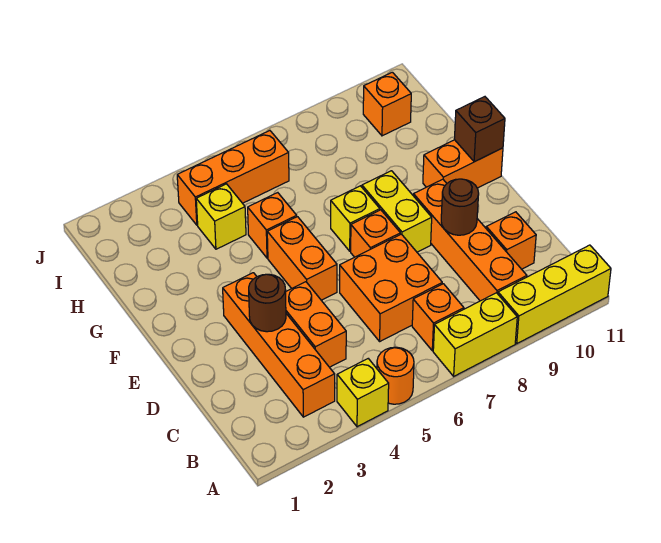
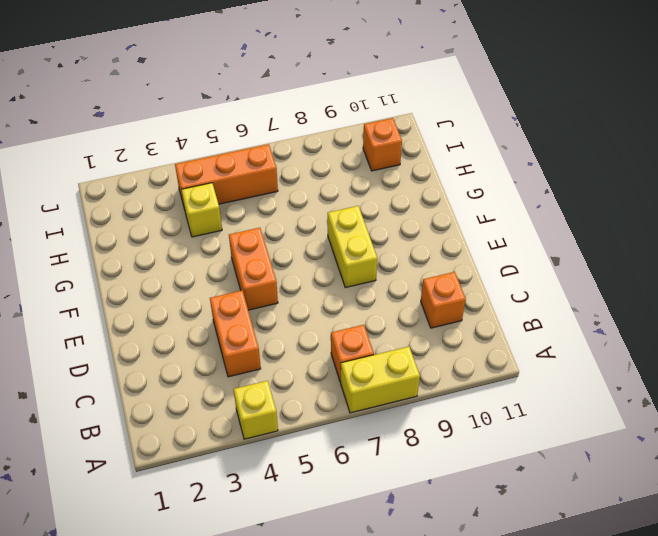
none -> orange round brick A5 level 1
none -> yellow brick A9:A11 level 1
none -> orange brick B3:E3 level 1

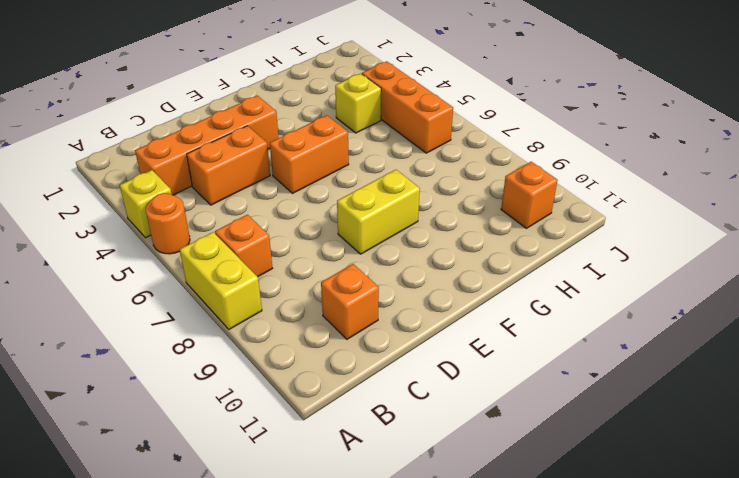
none -> yellow brick A9:A11 level 1
none -> orange brick B9:E9 level 1
none -> orange brick C6:D7 level 1

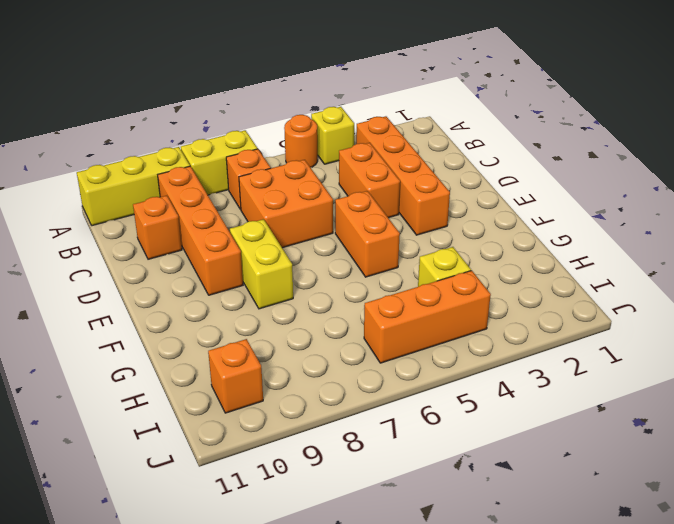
none -> orange brick E7 level 1
none -> yellow brick F7 level 1
none -> orange brick F10:F11 level 1

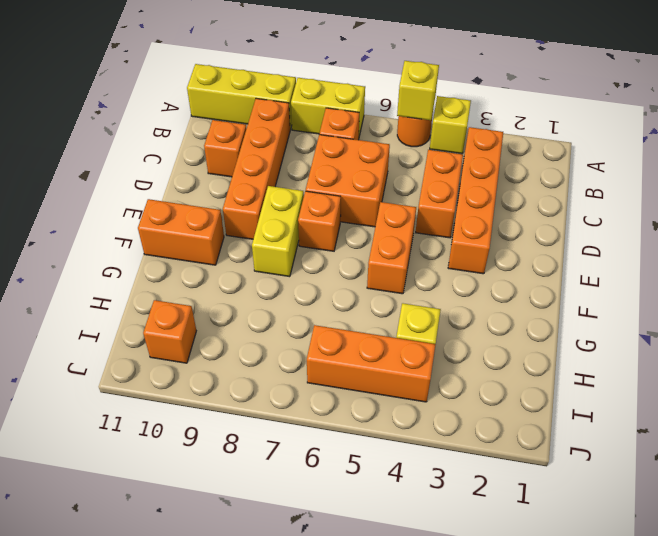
yellow brick A5 level 2 -> yellow brick F7 level 1
none -> orange brick G5 level 1
none -> brown round brick D3 level 2
none -> brown round brick D9 level 2

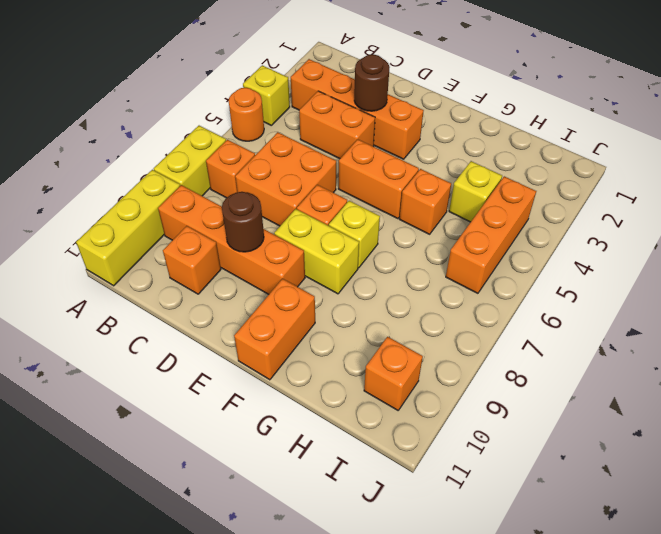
none -> brown brick F11 level 2

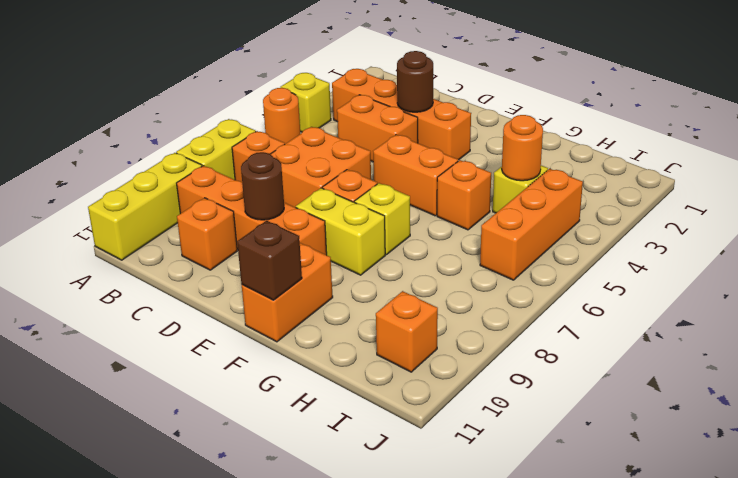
orange round brick H4 level 2 -> none

